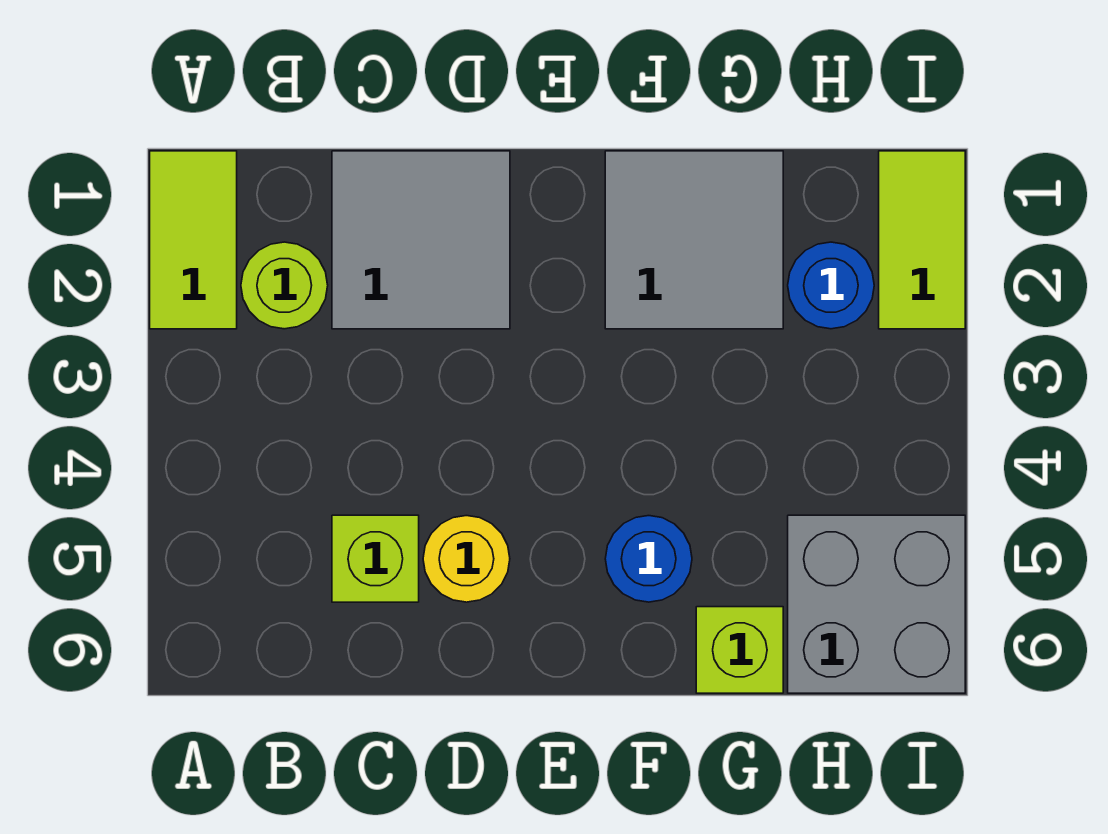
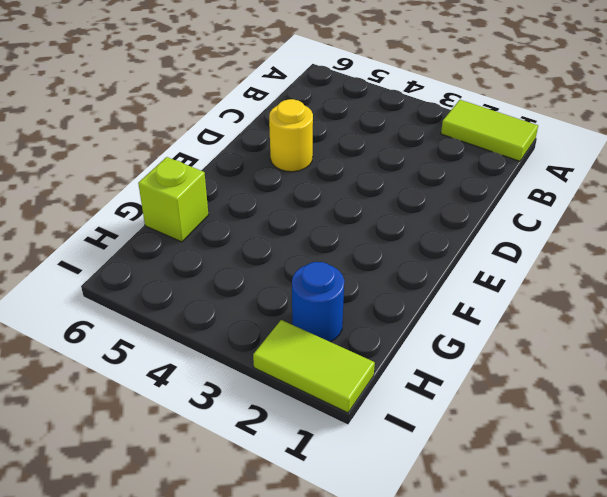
none -> lime round brick B2 level 1
none -> grey tile C1:D2 level 1

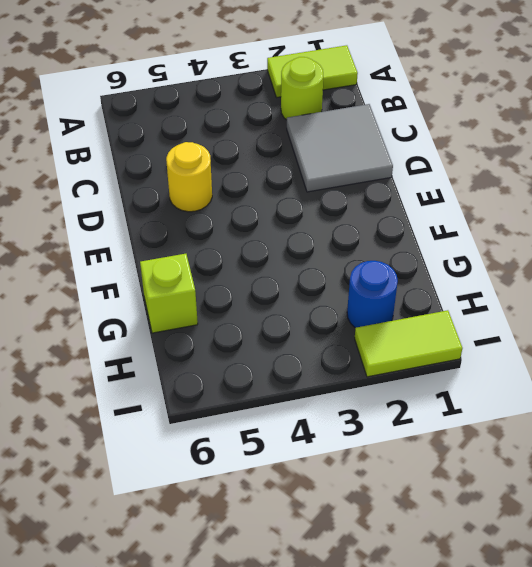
none -> lime brick C5 level 1
none -> grey tile F1:G2 level 1

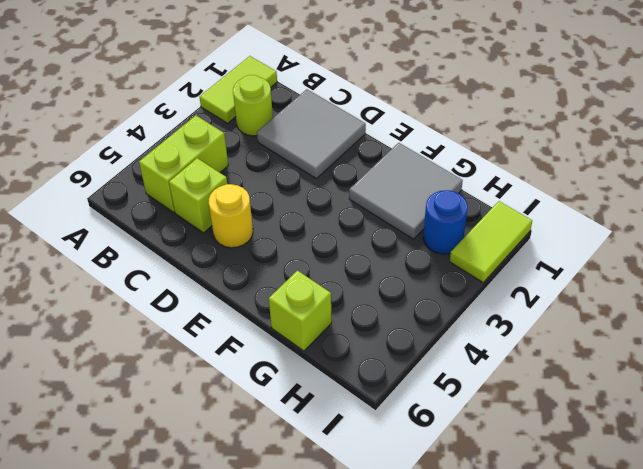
lime brick B4:B5 level 1 -> none
none -> blue round brick F5 level 1
none -> grey brick H5:I6 level 1

